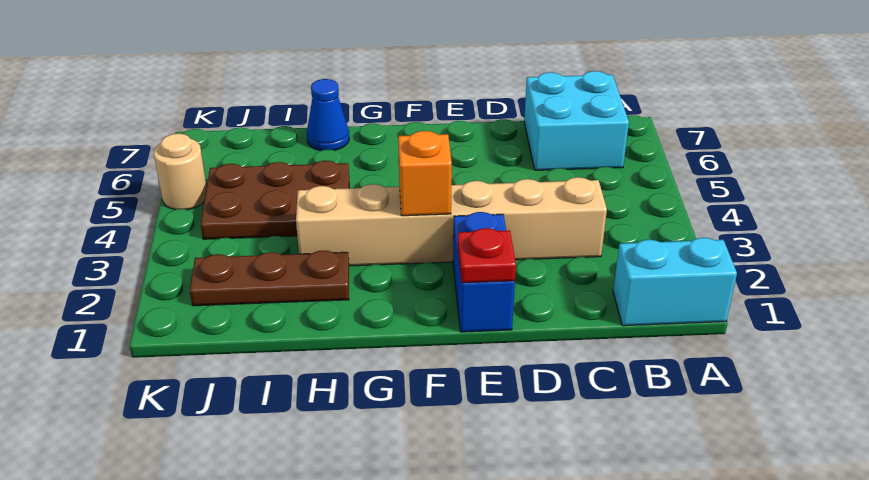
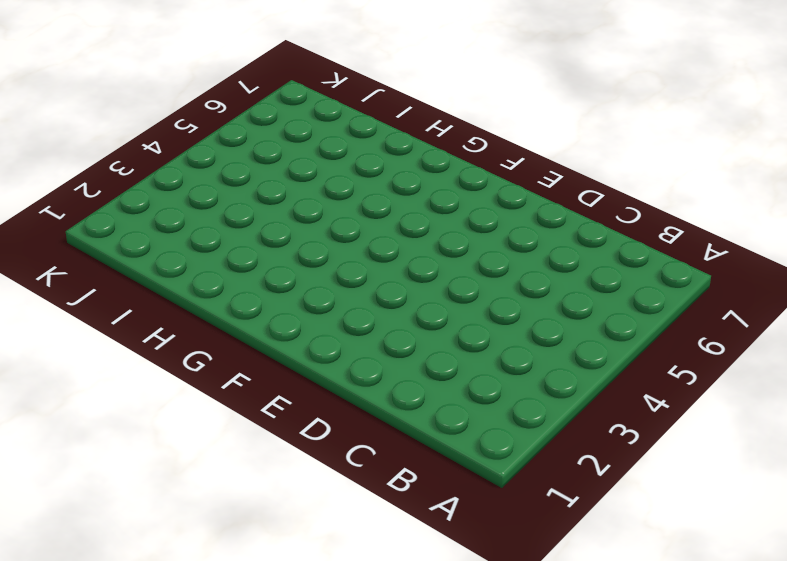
none -> cyan brick A1:B1 level 1
none -> cyan brick B6:C7 level 1

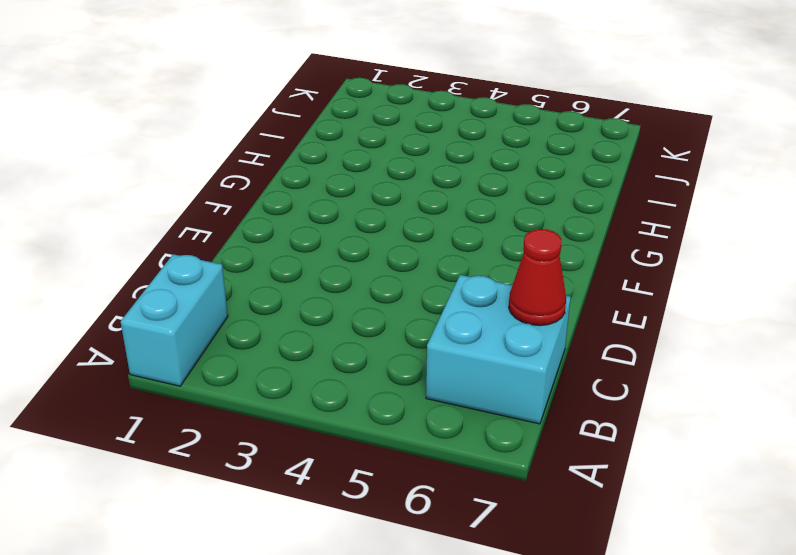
red cone C7 level 2 -> none
none -> tan brick C3:H3 level 1
none -> blue brick E1:E2 level 1

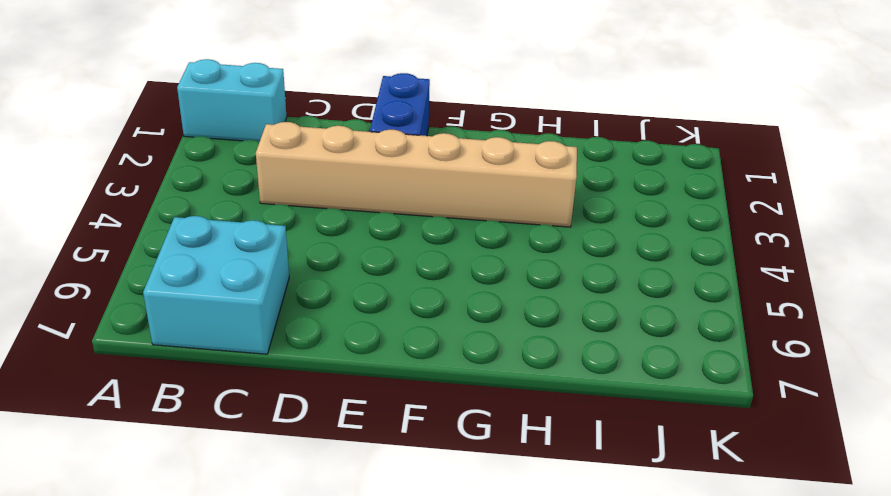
none -> brown plate H2:J2 level 1
none -> brown plate H4:J5 level 1

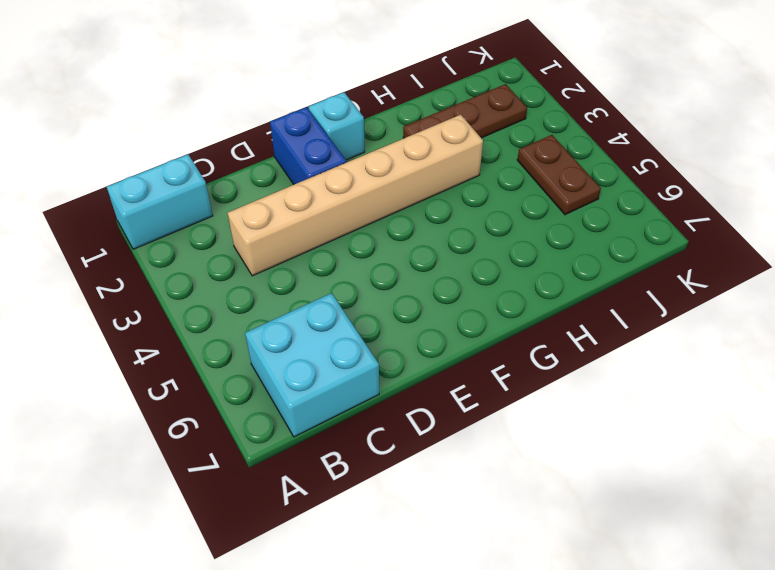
cyan brick F1 level 1 -> none
brown plate J4:J5 level 1 -> brown plate H4:J5 level 1
none -> blue cone H7 level 1
none -> tan round brick K5 level 1

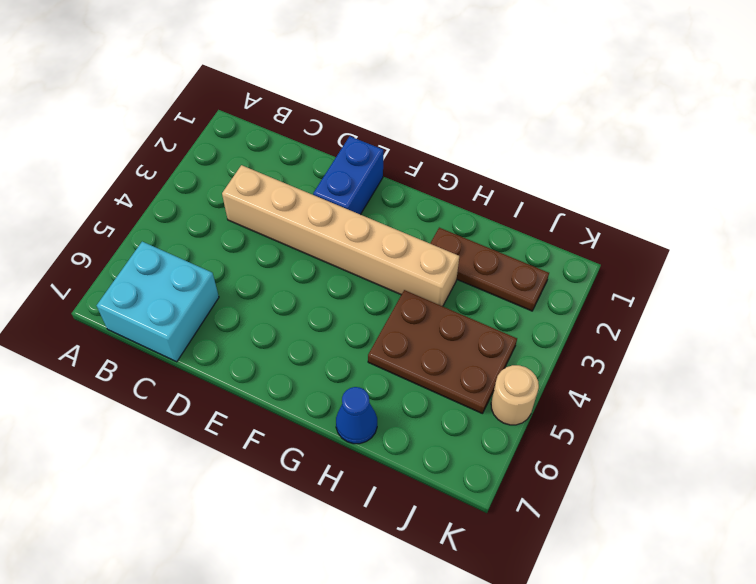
none -> cyan brick A1:B1 level 1
none -> red plate E1 level 2

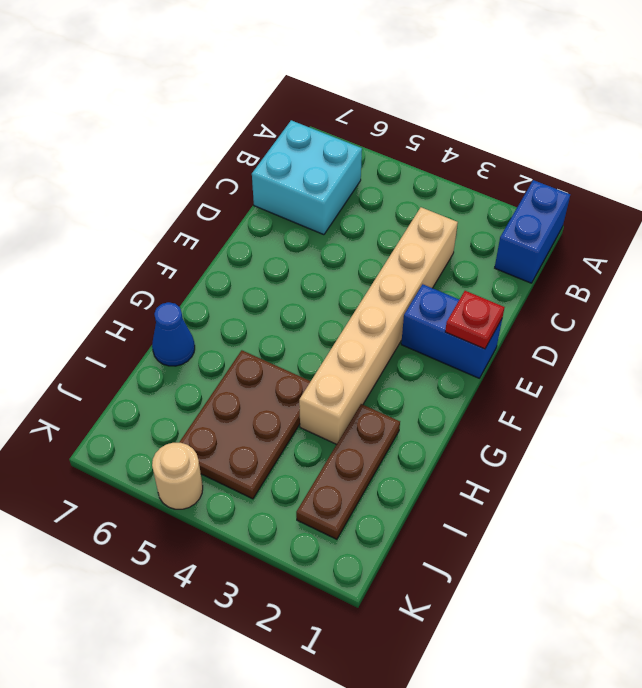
blue brick A1:B1 level 1 -> cyan brick A1:B1 level 1
none -> orange brick F3 level 2

